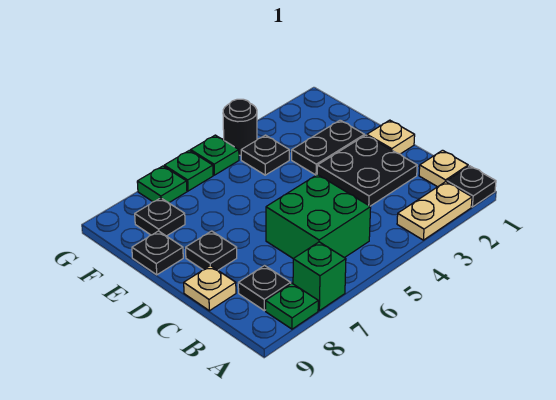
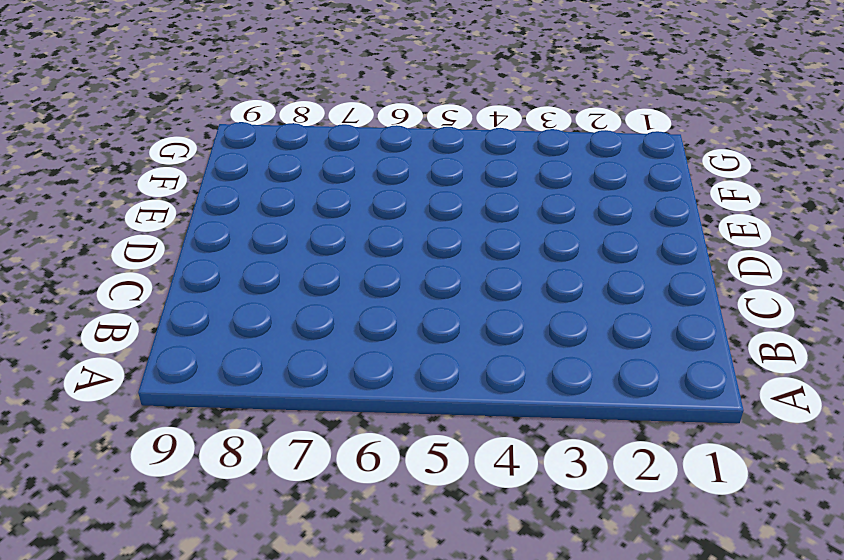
none -> black plate A1 level 1
none -> tan plate A2:A3 level 1
none -> green brick A7 level 1

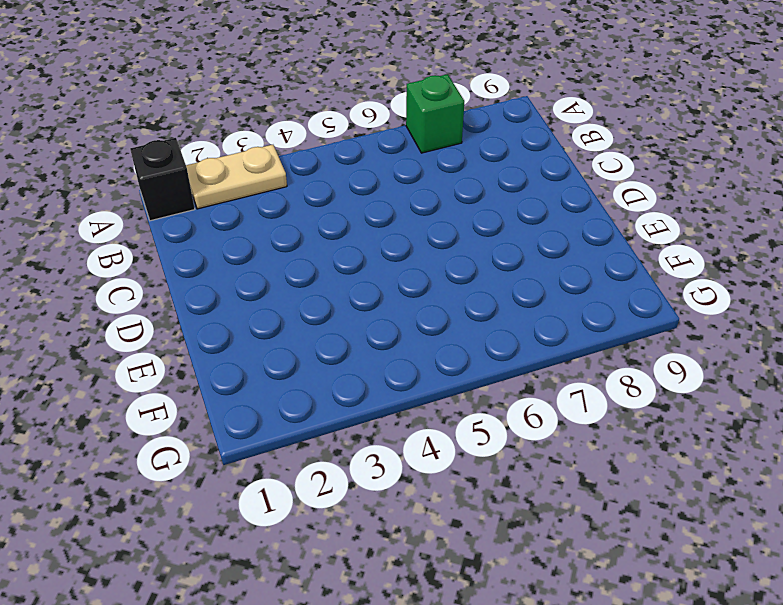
black brick A1 level 1 -> black plate A1 level 1
none -> green plate A8 level 1
none -> tan plate B1 level 1
none -> green brick B5:C6 level 1

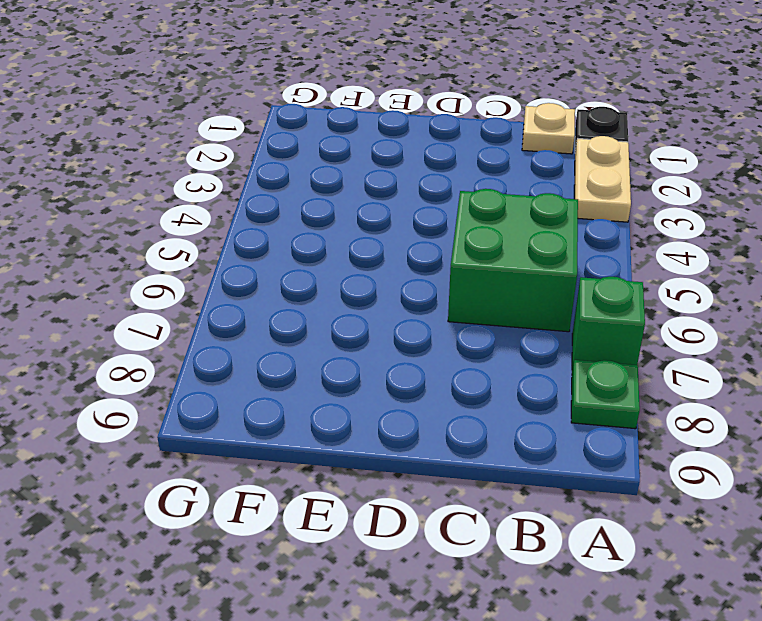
none -> black plate B8 level 1
none -> black plate C2:D3 level 1
none -> tan plate C9 level 1

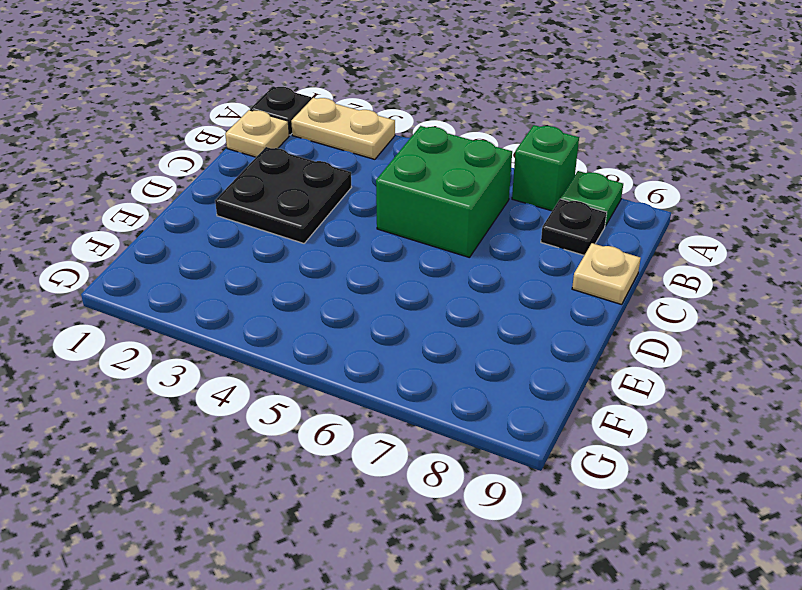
none -> tan plate D1 level 1
none -> black plate D8 level 1
none -> black plate E2:E3 level 1

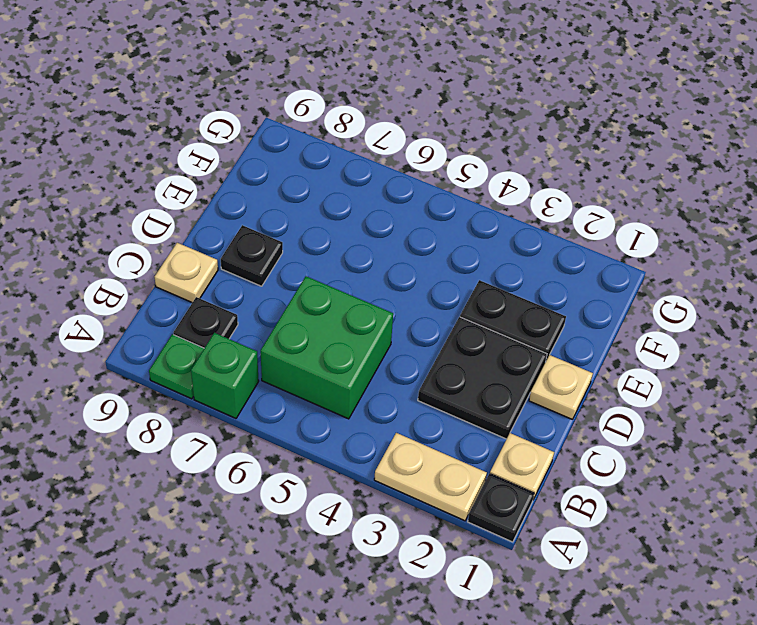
none -> black plate E9 level 1
none -> black plate F4 level 1
none -> black plate F8 level 1

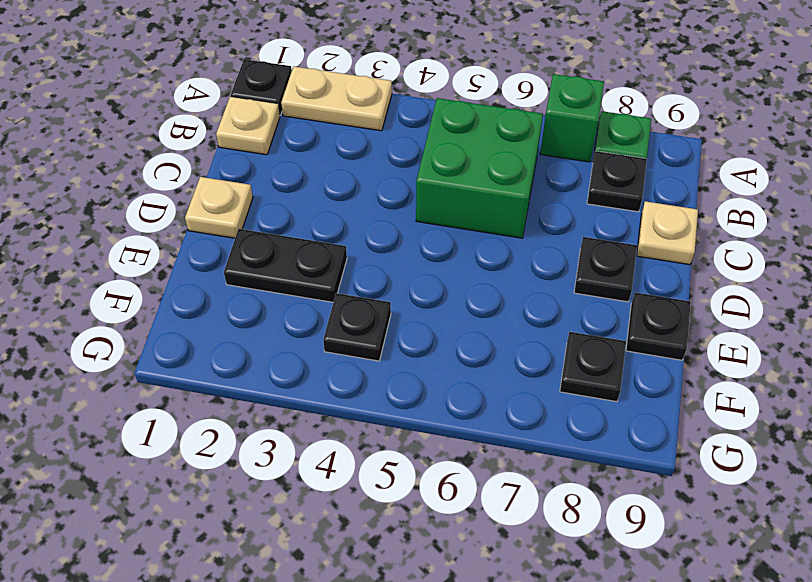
none -> black plate C2:D3 level 1
none -> black round brick G4 level 1
none -> green plate G5 level 1

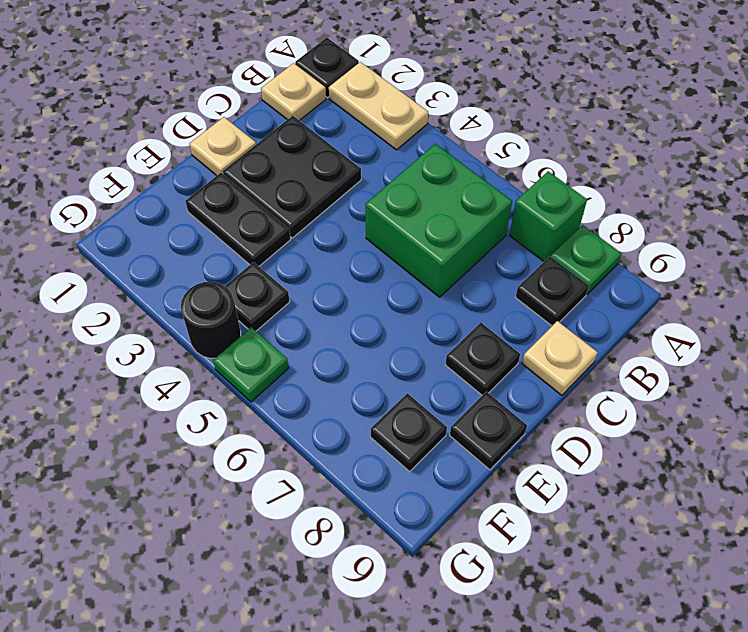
none -> green plate G6 level 1
none -> green plate G7 level 1

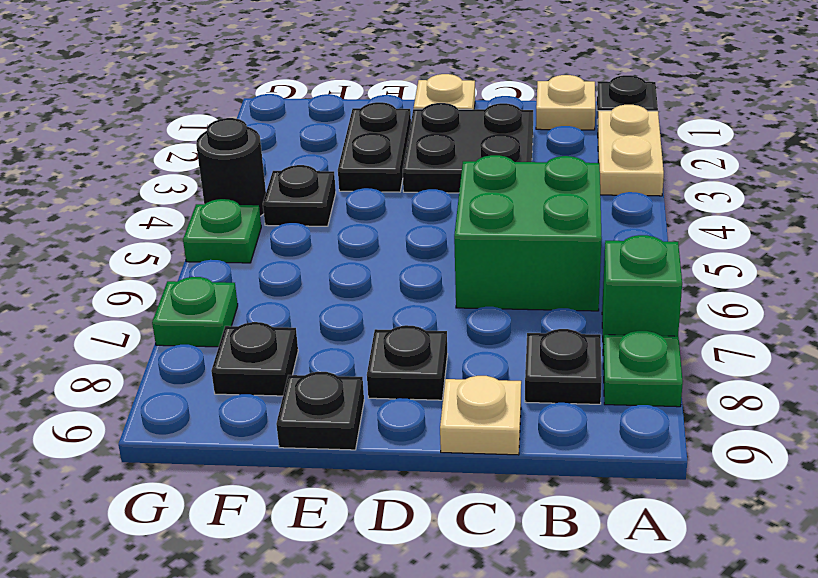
none -> green plate G6 level 1

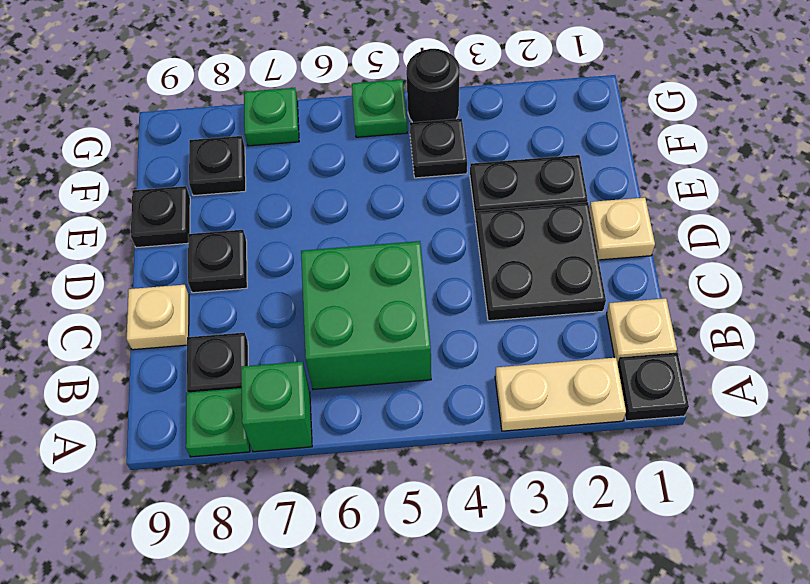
none -> green plate G6 level 1

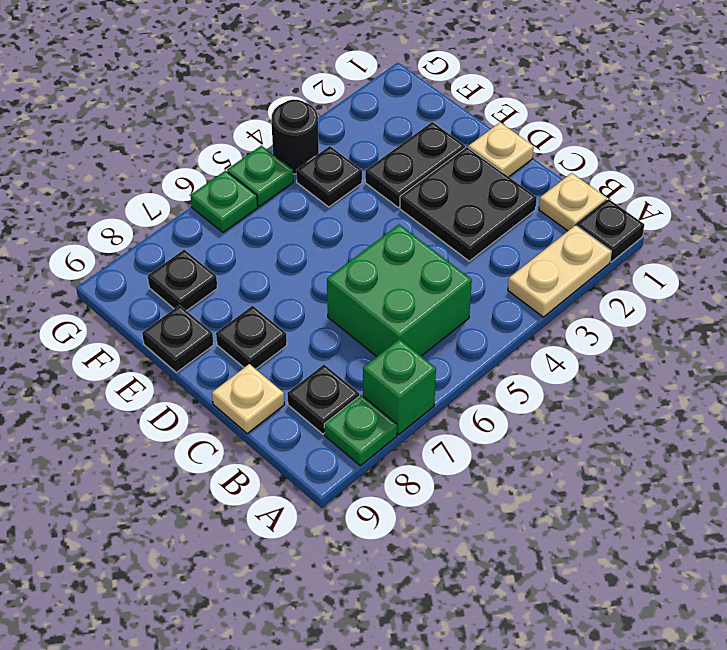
none -> green plate G7 level 1

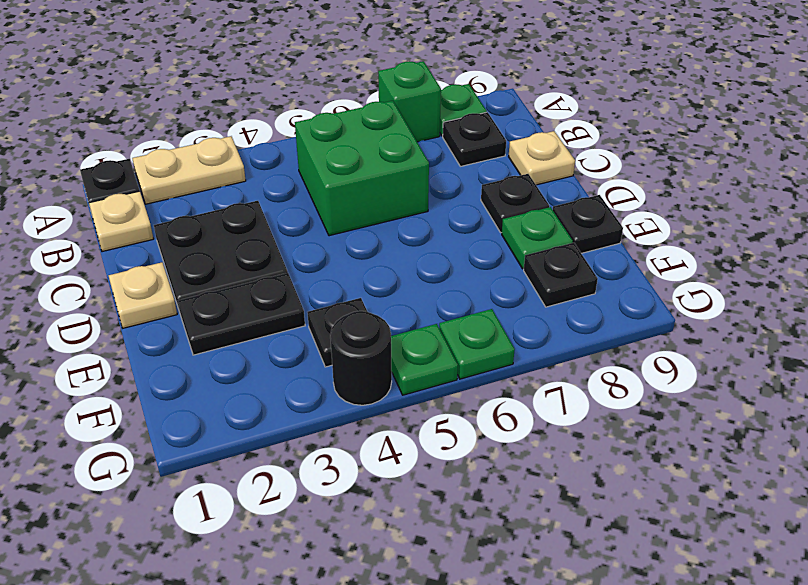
green plate E8 level 1 -> green plate G7 level 1

